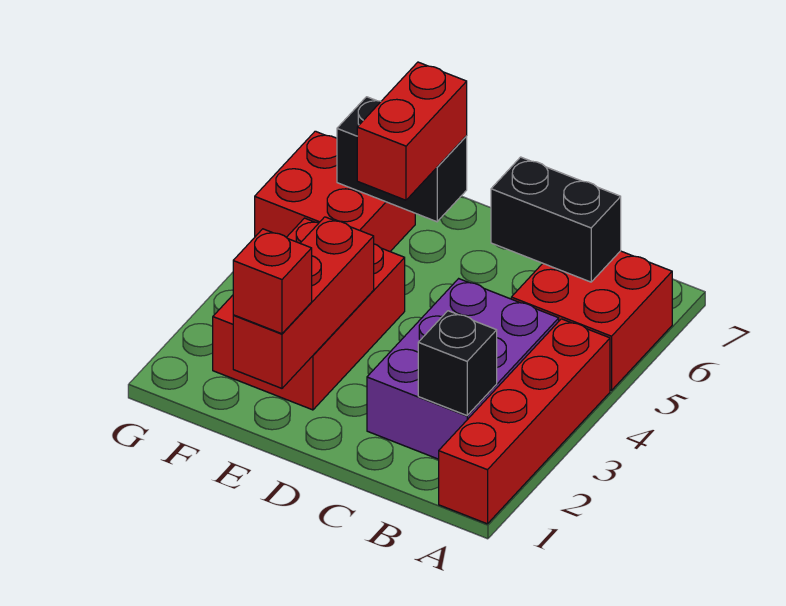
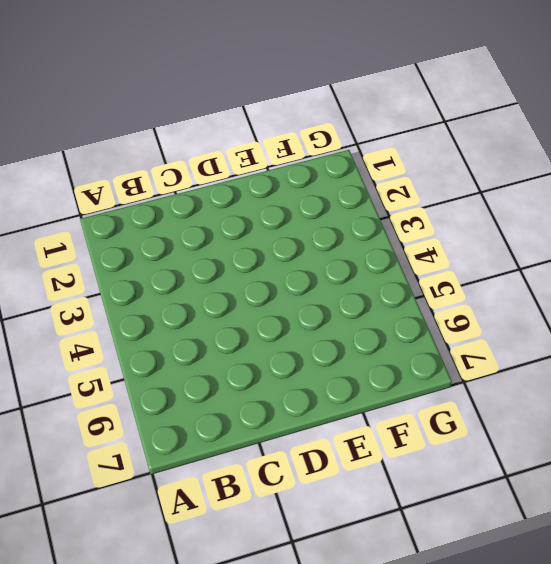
none -> red brick A1:A4 level 1
none -> red brick A5:B6 level 1

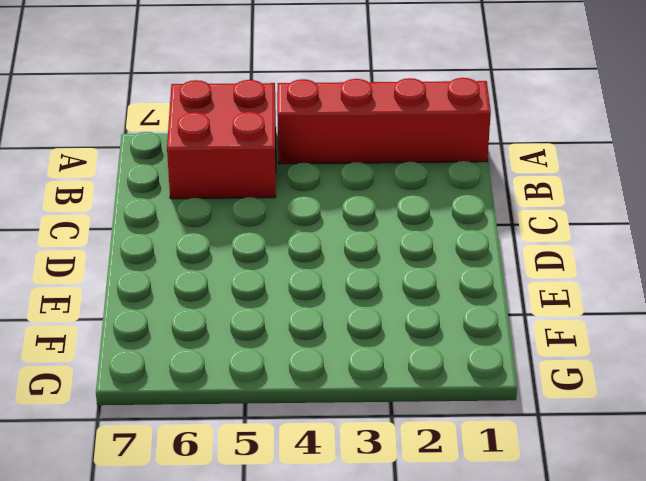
none -> purple brick B2:C4 level 1
none -> red brick E2:F4 level 1

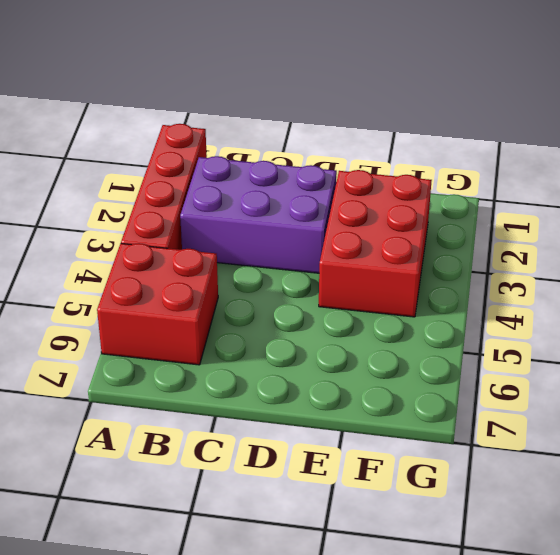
purple brick B2:D3 level 1 -> purple brick B2:C4 level 1
none -> red brick F5:G6 level 1
none -> black brick B2 level 2

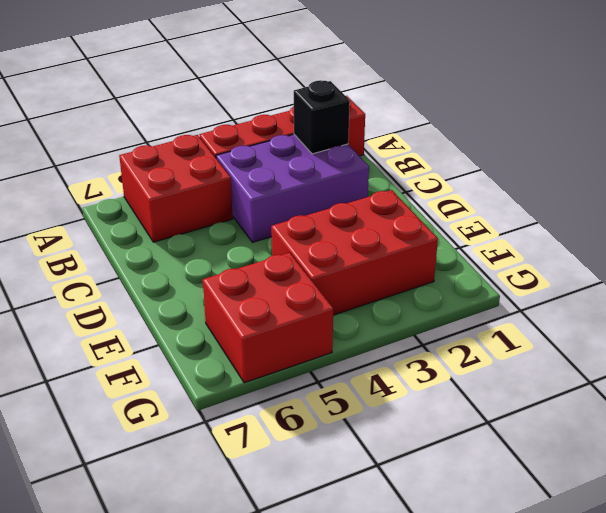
none -> black brick B6:C6 level 2
none -> red brick E1:E3 level 2

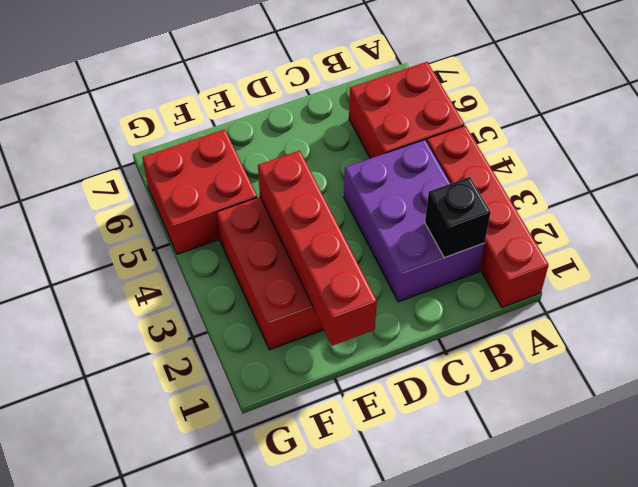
red brick E1:E4 level 2 -> red brick E1:E3 level 2
none -> black brick B6:C6 level 2
none -> black brick E6:F6 level 2

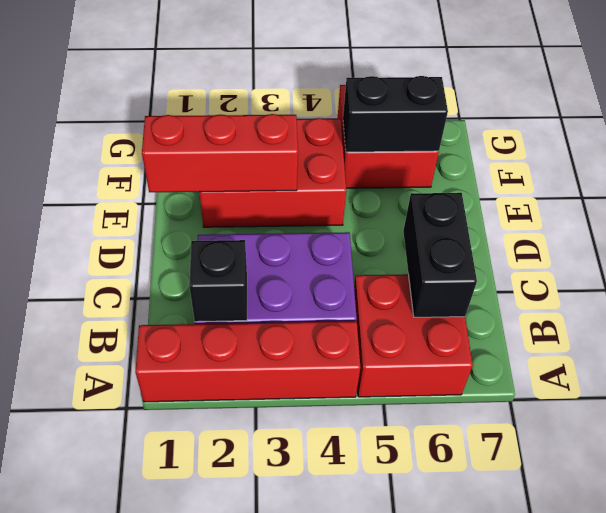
black brick F5:F6 level 2 -> black brick E6:F6 level 2
none -> red brick E1 level 3
none -> red brick E5:E6 level 3

